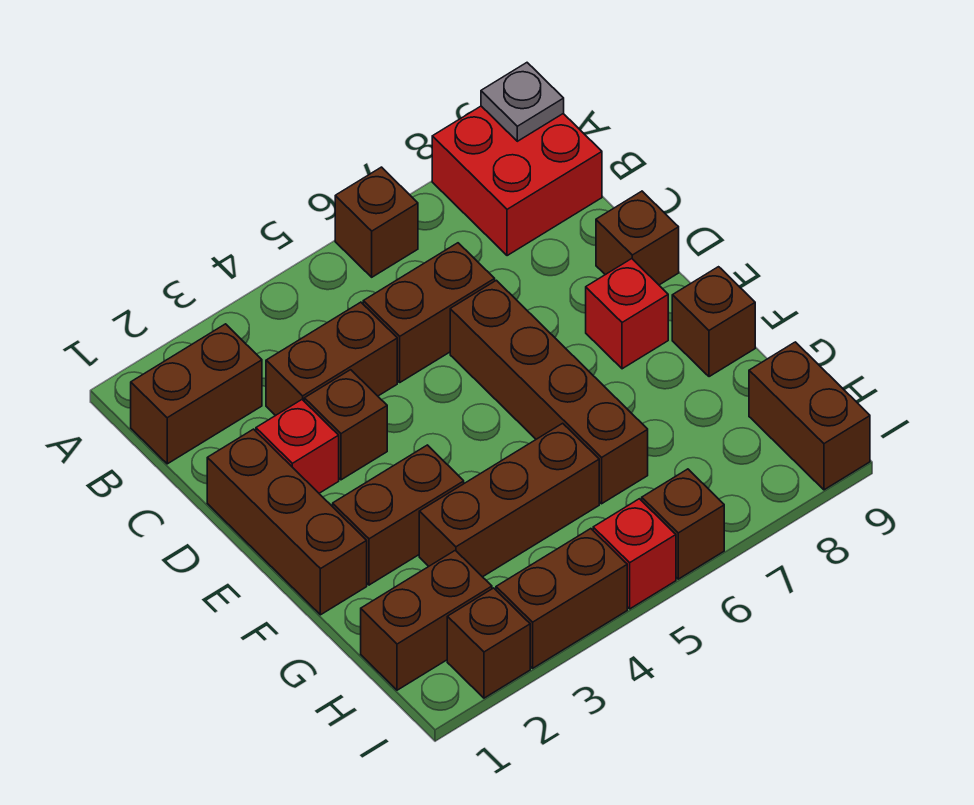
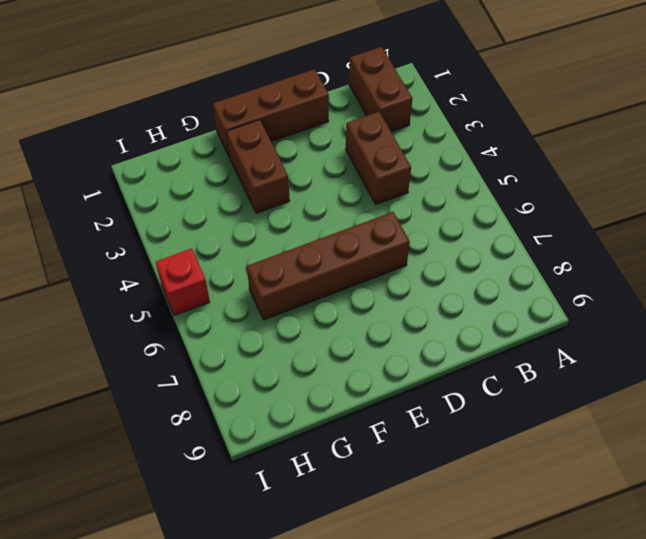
none -> brown brick A6 level 1
none -> red brick A8:B9 level 1
none -> brown brick C5:C6 level 1

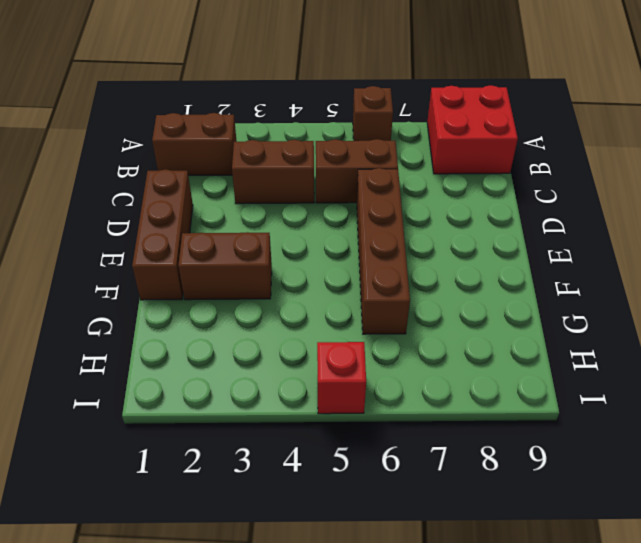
none -> red brick D2 level 1
none -> brown brick D3 level 1
none -> brown brick D9 level 1

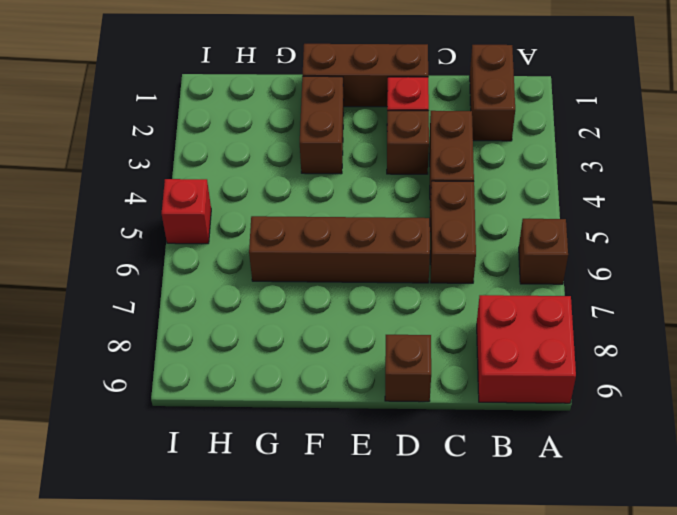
none -> red brick E8 level 1
none -> brown brick F9 level 1
none -> brown brick G3:G5 level 1

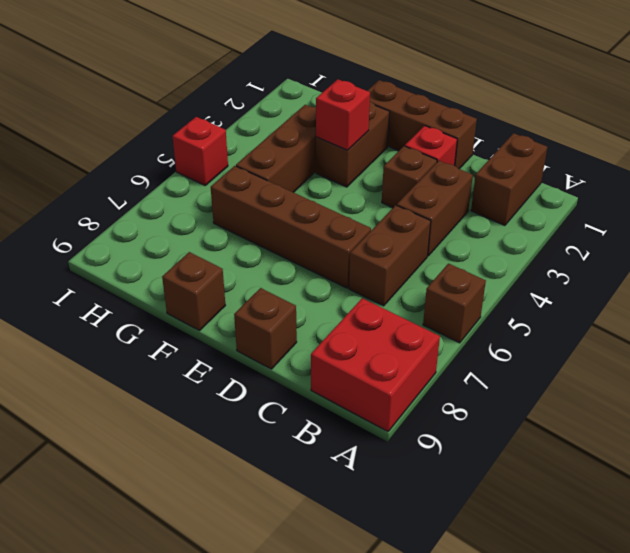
red brick F3 level 2 -> red brick E8 level 1
none -> brown brick H1:H2 level 1
none -> brown brick H9:I9 level 1
none -> brown brick I2 level 1

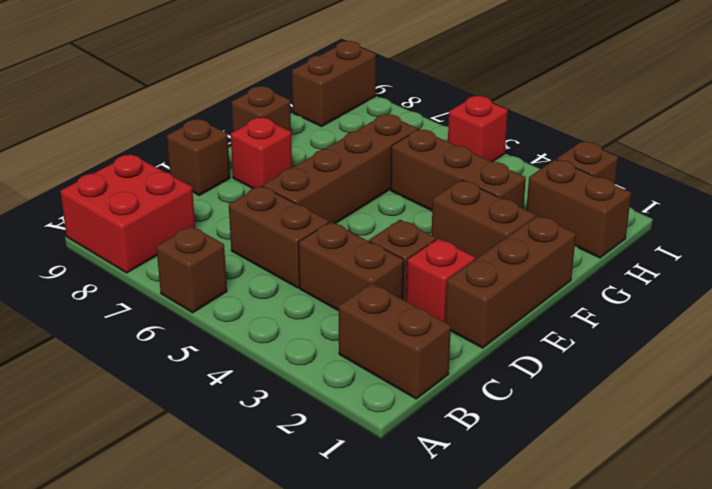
none -> brown brick I3:I4 level 1
none -> brown brick I6 level 1
none -> grey plate A9 level 2

